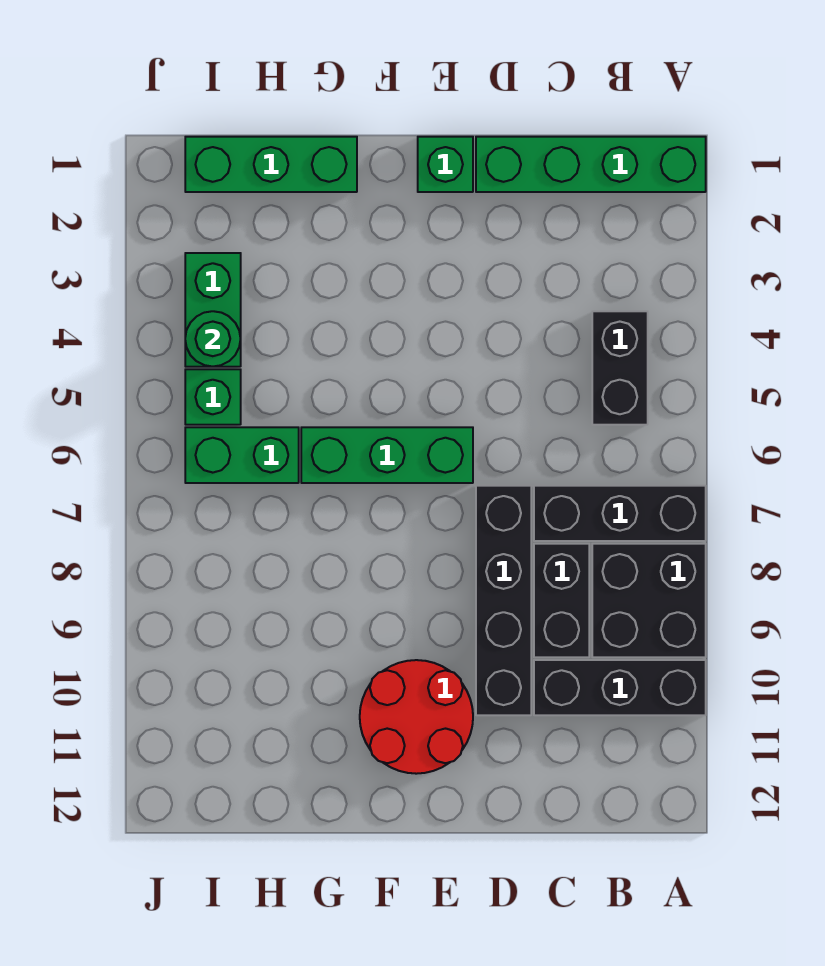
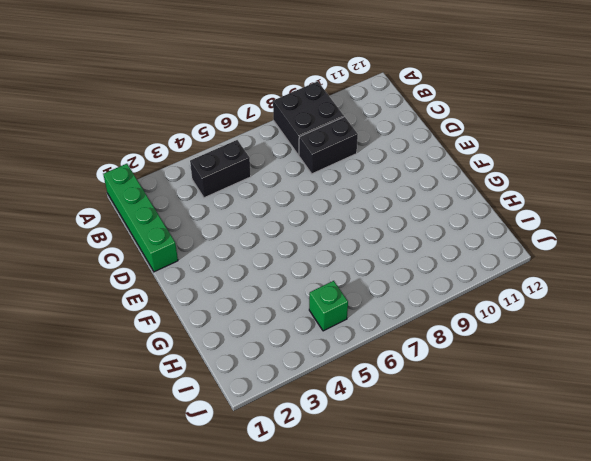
none -> black brick A7:C7 level 1
none -> black brick A10:C10 level 1
none -> black brick D7:D10 level 1

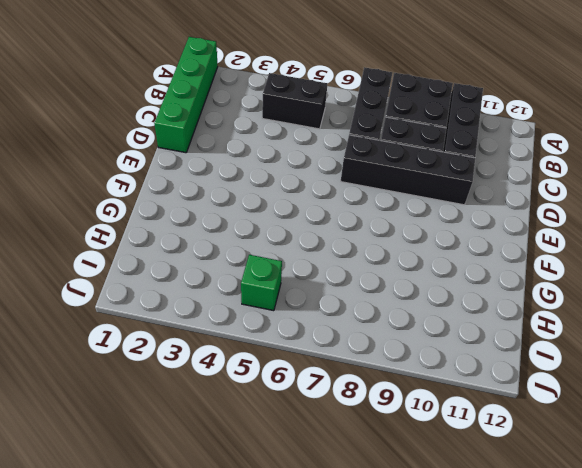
none -> green brick E1 level 1
none -> green brick E6:G6 level 1
none -> red round brick E10:F11 level 1

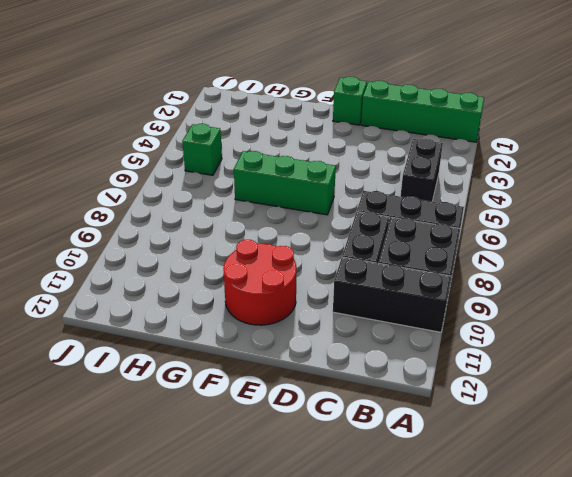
none -> black brick D7:D10 level 1
none -> green brick G1:I1 level 1
none -> green brick H6:I6 level 1

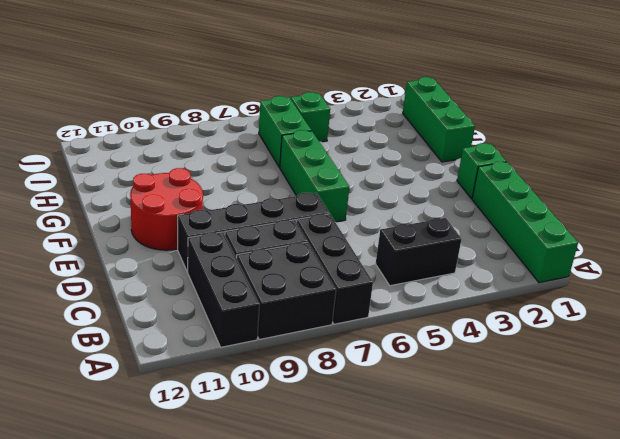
none -> green brick I3:I4 level 1
none -> green round brick I4 level 2

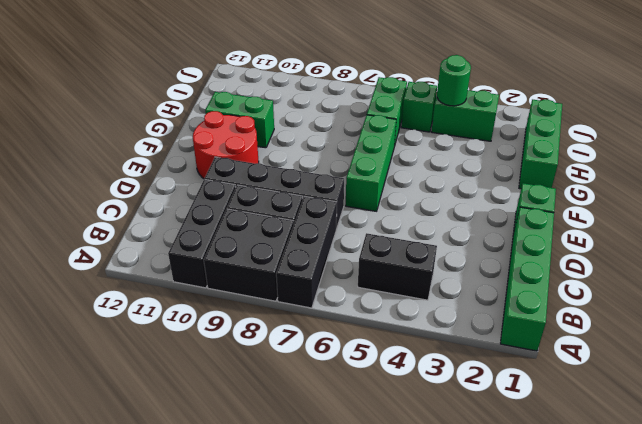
green brick G10:G11 level 1 -> none

